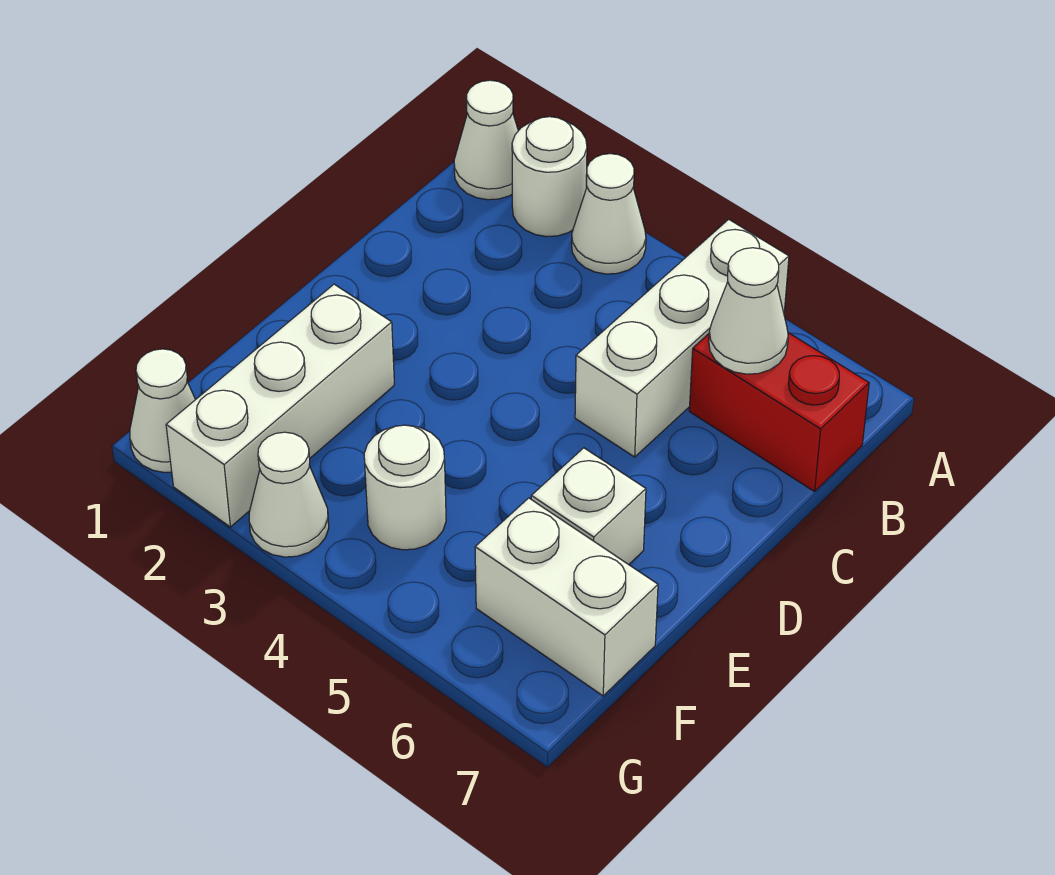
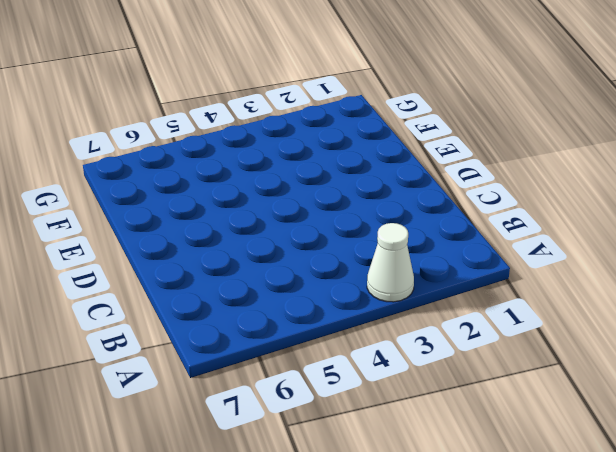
none -> white cone A1 level 1
none -> white round brick A2 level 1
none -> white brick A5:C5 level 1

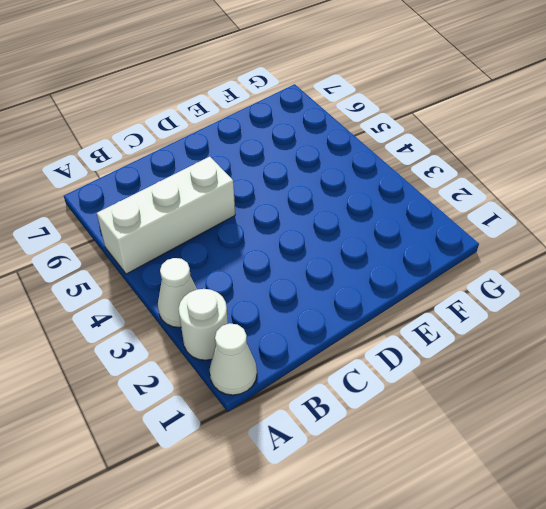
none -> red brick B6:B7 level 1
none -> white brick E2:G2 level 1
none -> white brick E6 level 1

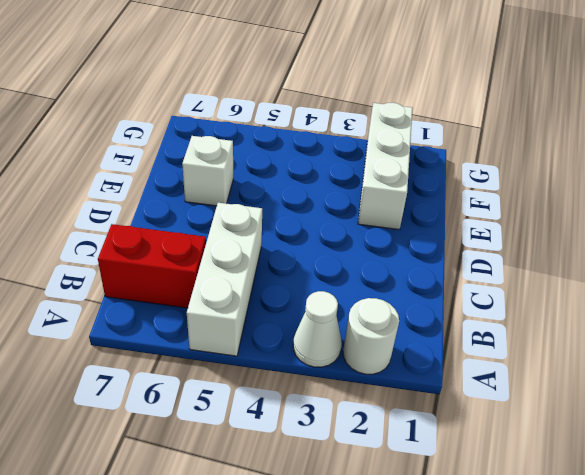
none -> white cone A1 level 1
none -> white round brick F4 level 1
none -> white brick F6:F7 level 1

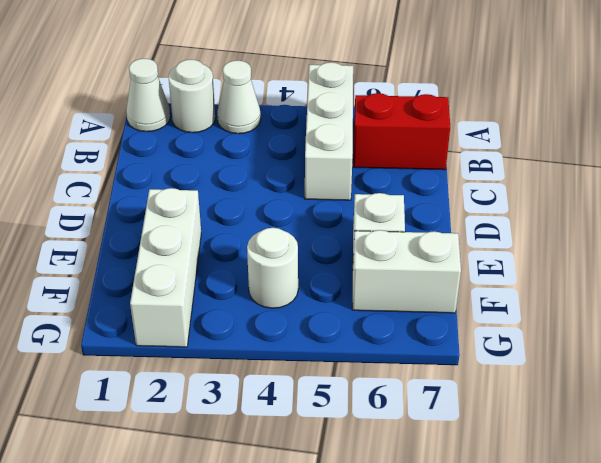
none -> white cone G1 level 1
none -> white cone G3 level 1
none -> white cone B6 level 2

